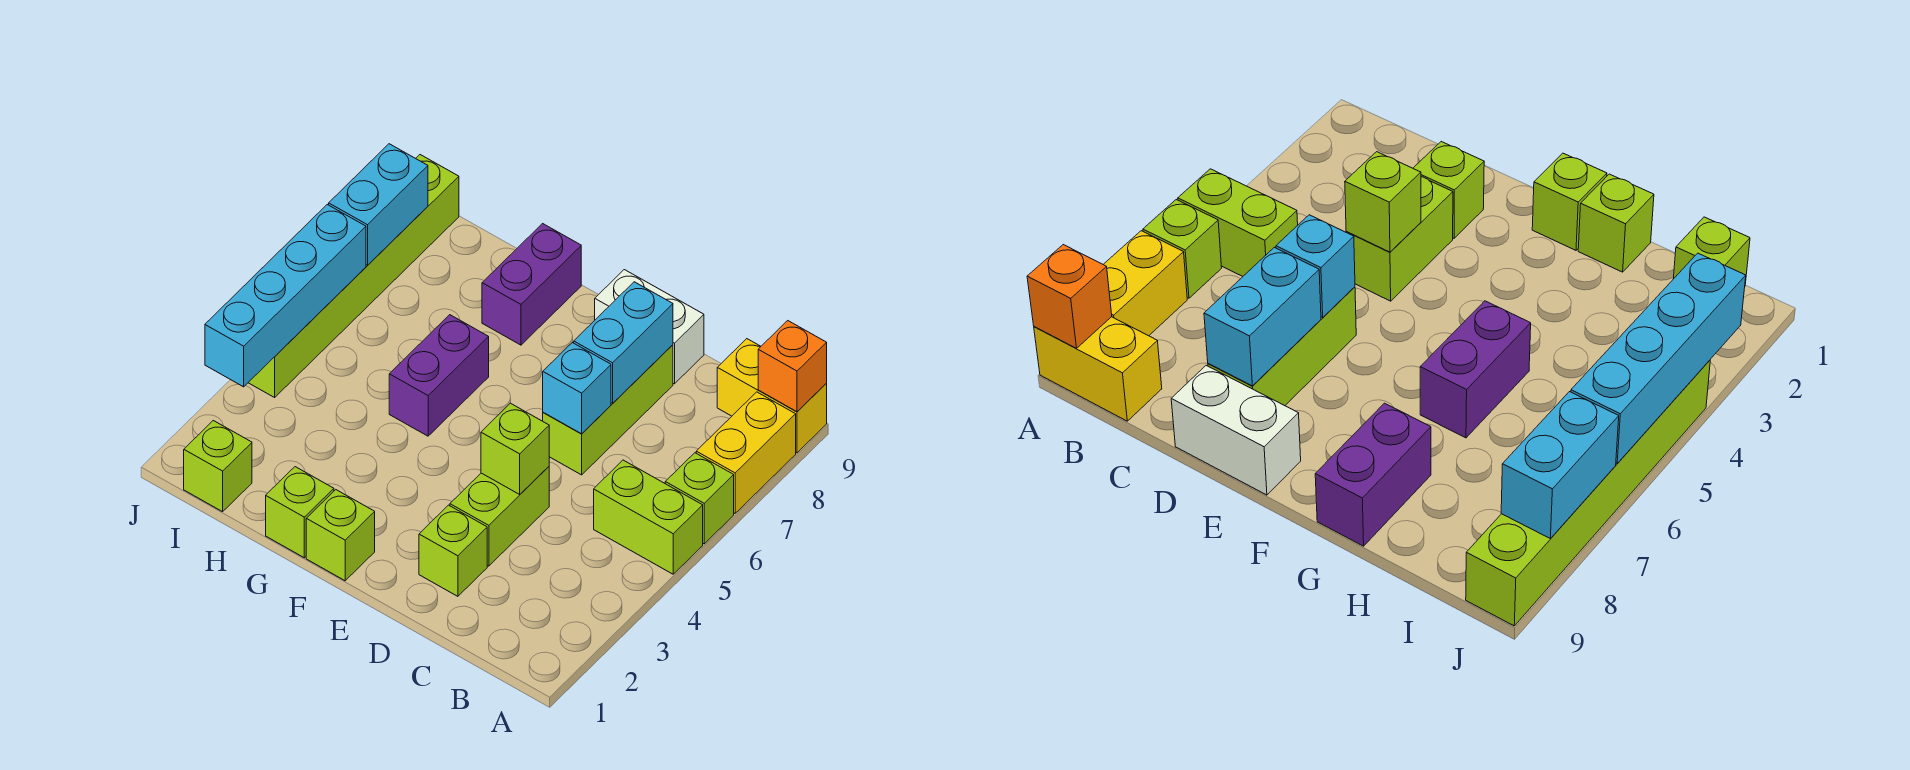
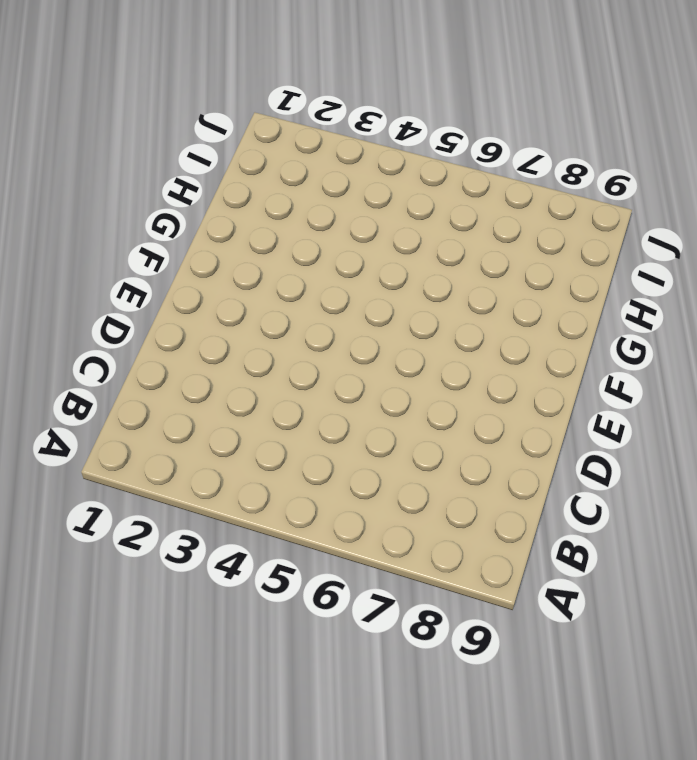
none -> lime brick A5:B5 level 1
none -> lime brick A6 level 1
none -> yellow brick A7:A8 level 1

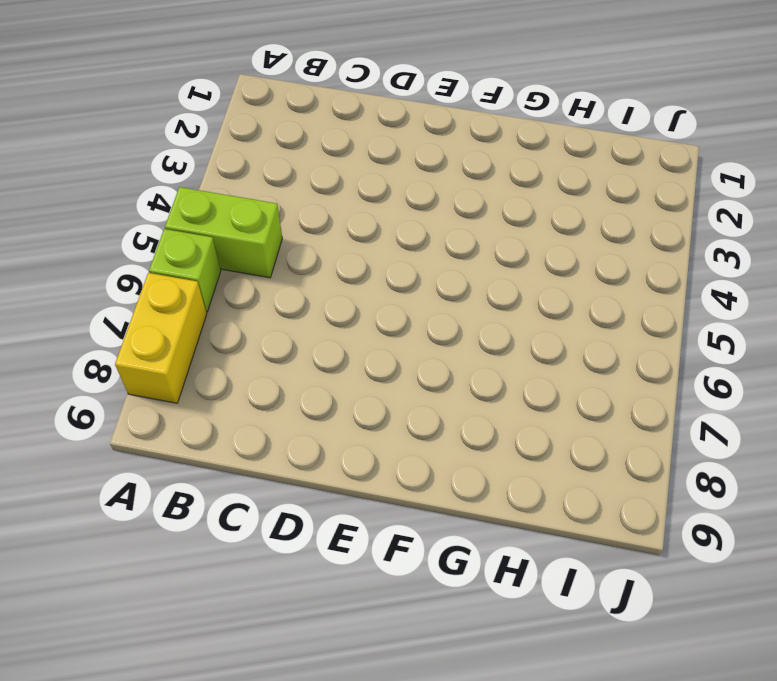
none -> yellow brick A9:B9 level 1
none -> lime brick D2 level 1
none -> lime brick D3:D4 level 1

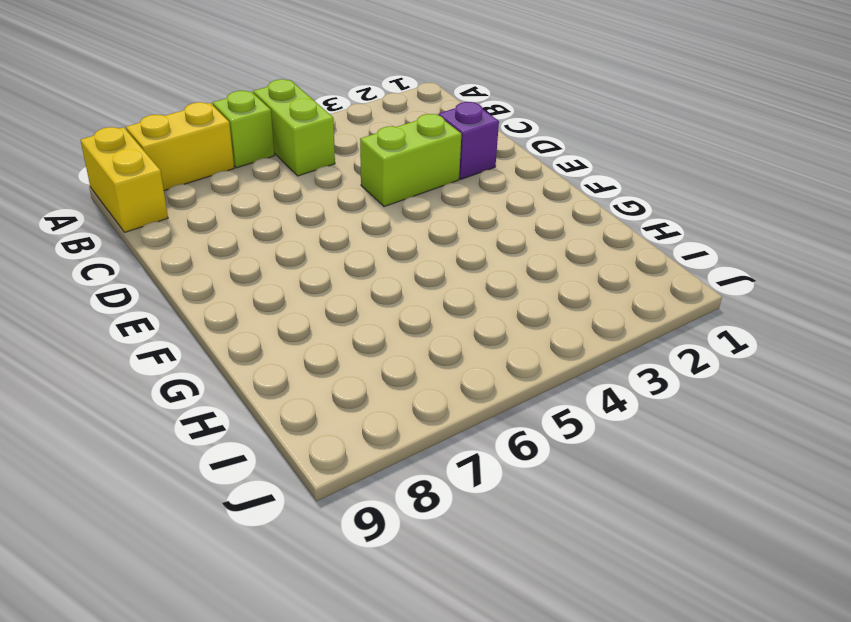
purple brick D2 level 1 -> lime brick D2 level 1
none -> lime brick D6:D8 level 1
none -> white brick D9:E9 level 1
none -> lime brick F1 level 1

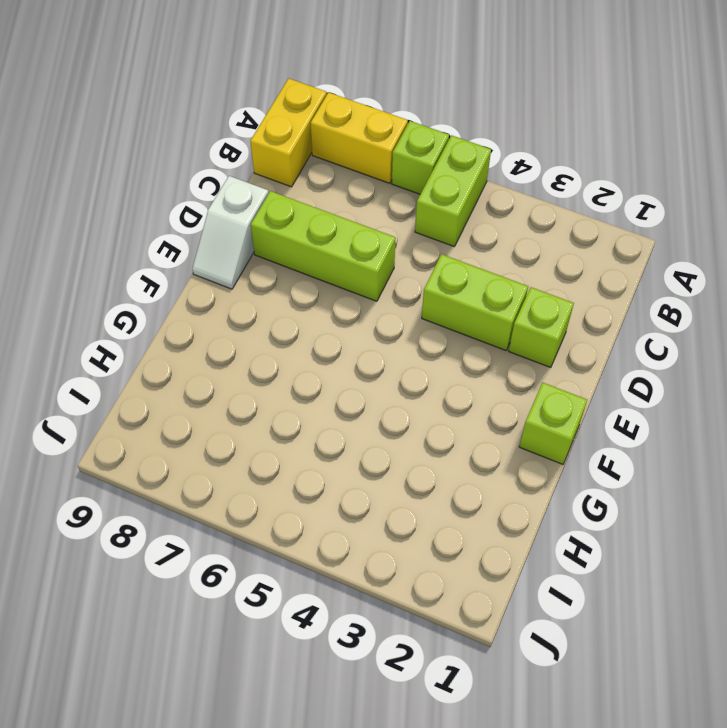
white slope D9:E9 level 1 top D -> white brick D9:E9 level 1
none -> lime brick G1 level 1
none -> purple brick G5:G6 level 1
none -> purple brick G8:G9 level 1

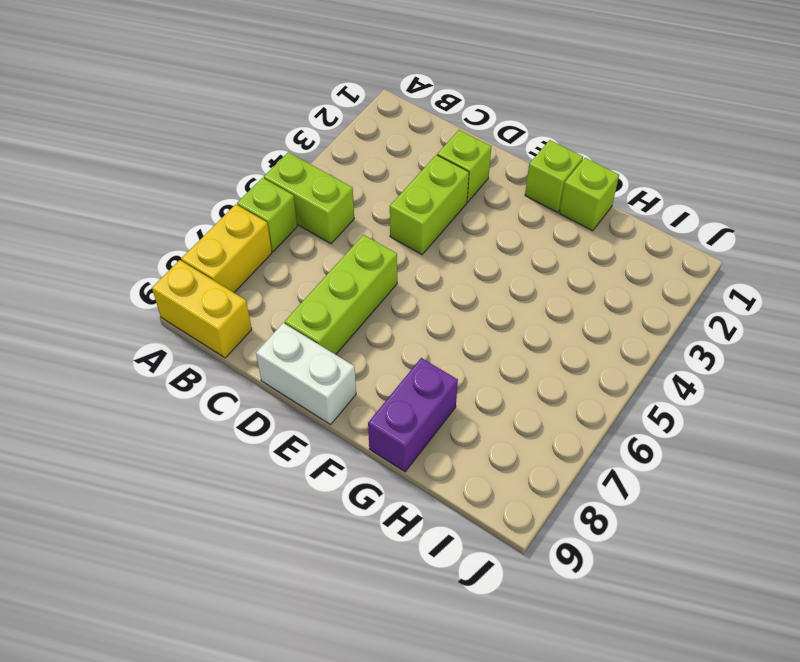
none -> purple brick G5:G6 level 1
none -> lime brick I1 level 1
none -> lime brick J4:J9 level 1

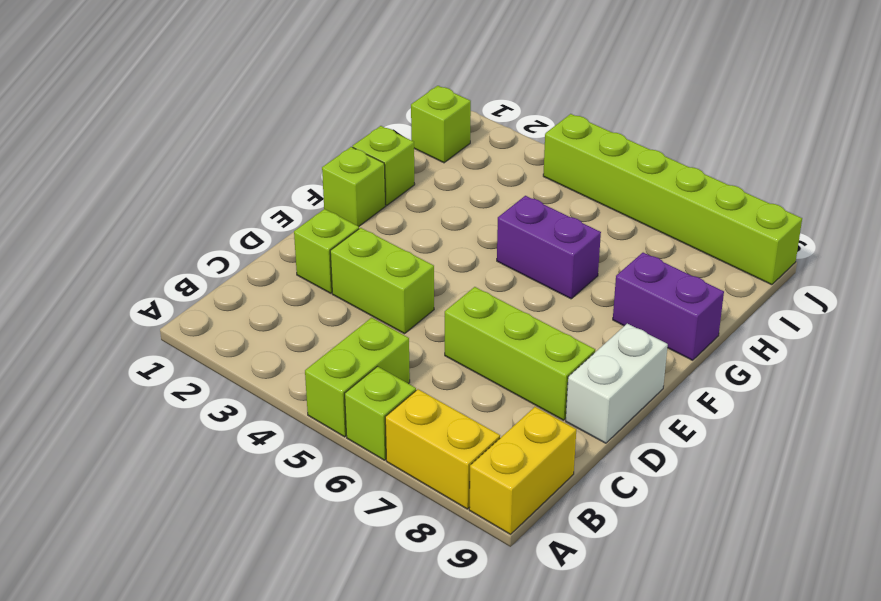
none -> orange brick A9 level 2
none -> lime brick D4 level 2
none -> cyan brick D6 level 2

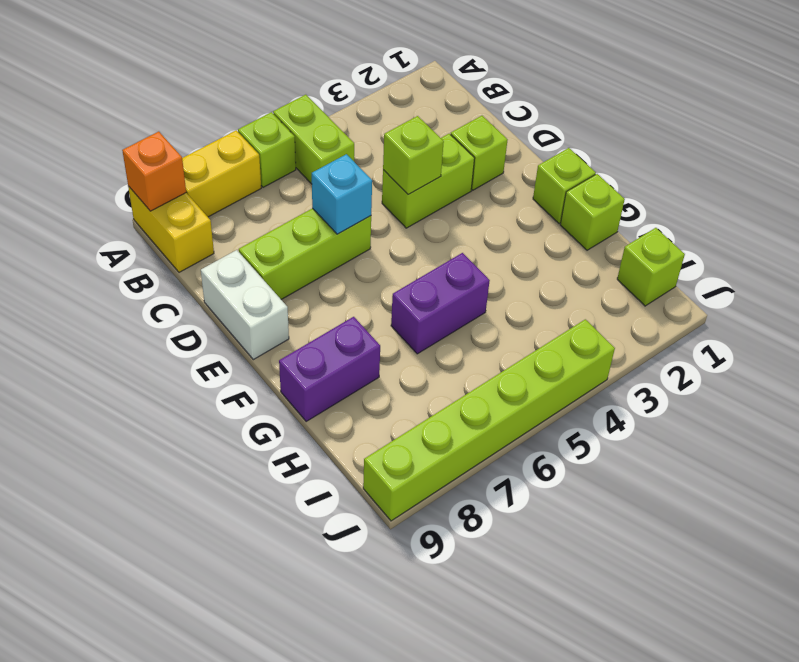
none -> cyan brick D7:D8 level 2
none -> cyan brick J3:J6 level 2
none -> cyan brick J7:J8 level 2

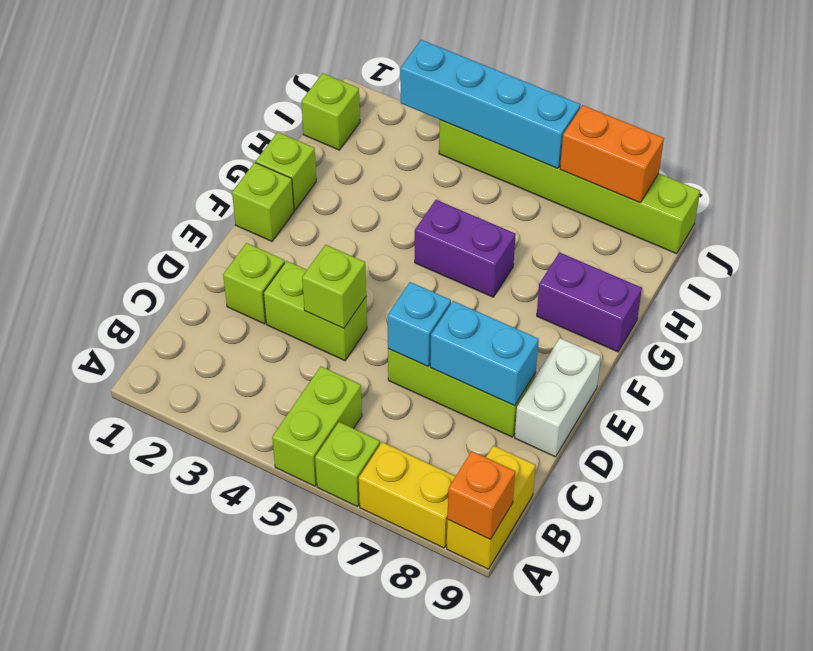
orange brick J7:J8 level 2 -> cyan brick J7:J8 level 2

